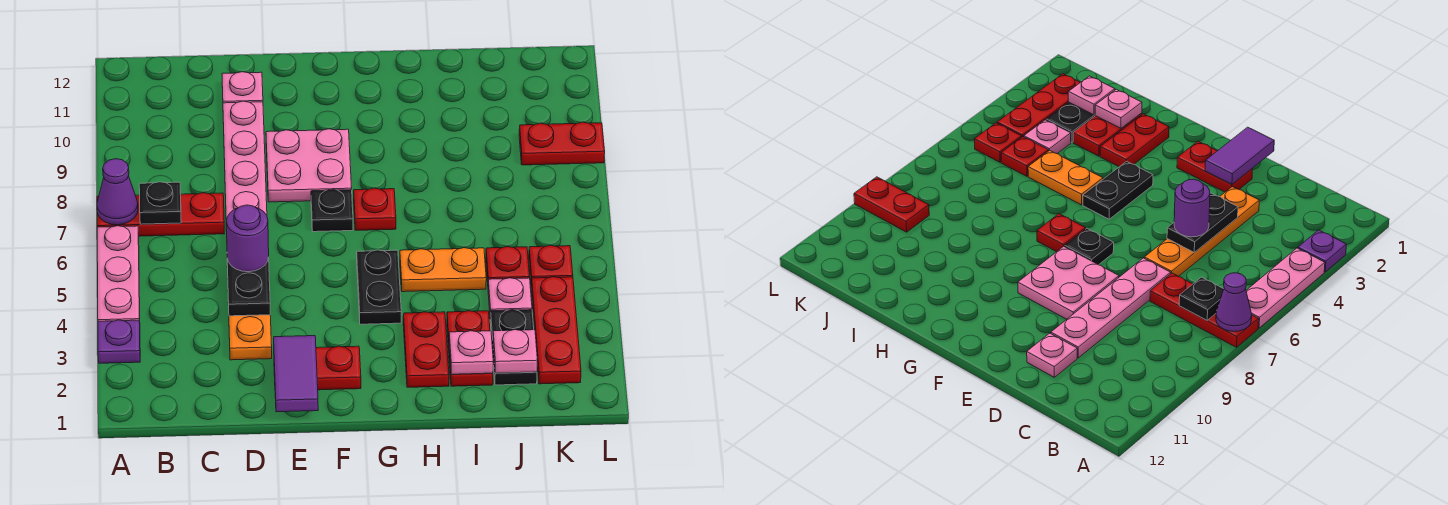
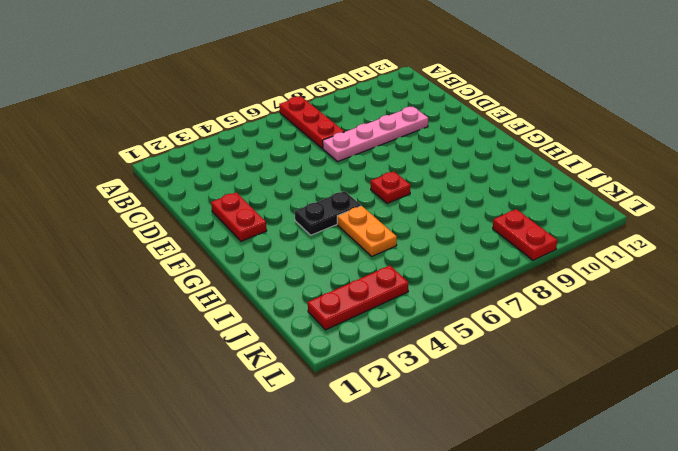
none -> purple plate A3 level 1
none -> pink plate A4:A6 level 1
none -> orange plate D3:D6 level 1

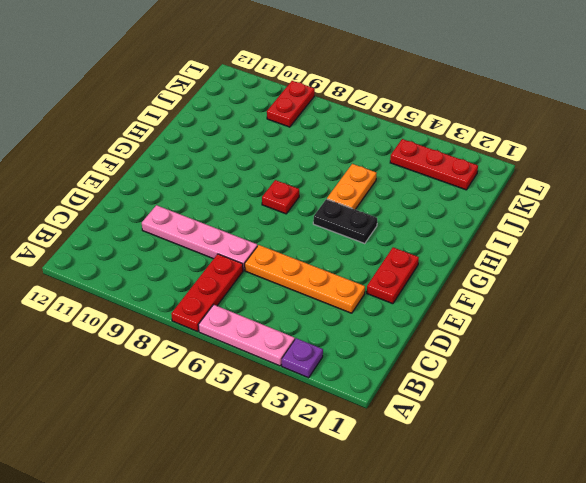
none -> pink plate D11 level 1
none -> pink plate E8:F9 level 1
none -> black plate F7 level 1

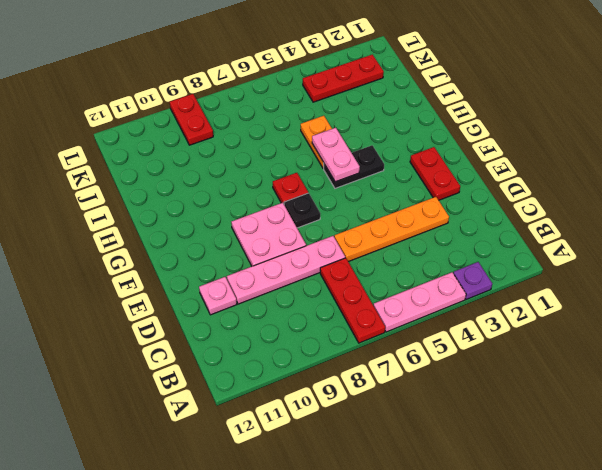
pink plate G5:H5 level 2 -> none
none -> red plate H2:H3 level 1
none -> red plate I2:I3 level 1
none -> black plate J2:J3 level 1

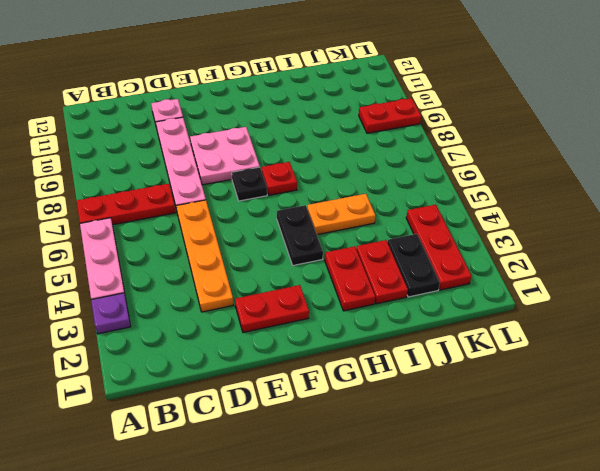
none -> pink plate J4 level 1
none -> red plate J5 level 1
none -> red plate K5 level 1

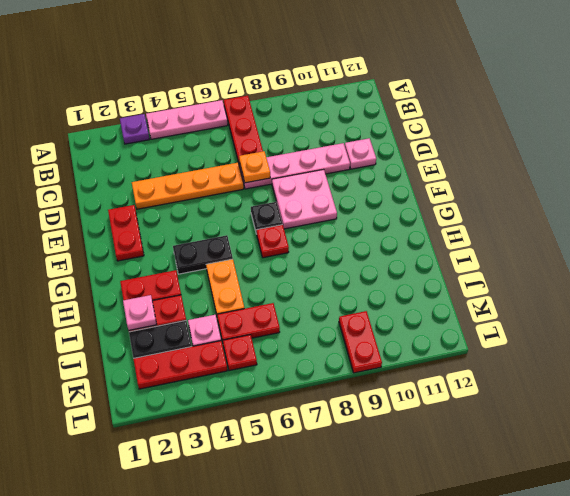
orange plate D7 level 2 -> none
red plate J5:J6 level 1 -> red plate J5 level 1
none -> purple cone A7 level 2
none -> black plate B7 level 2
none -> black plate D4:D5 level 2

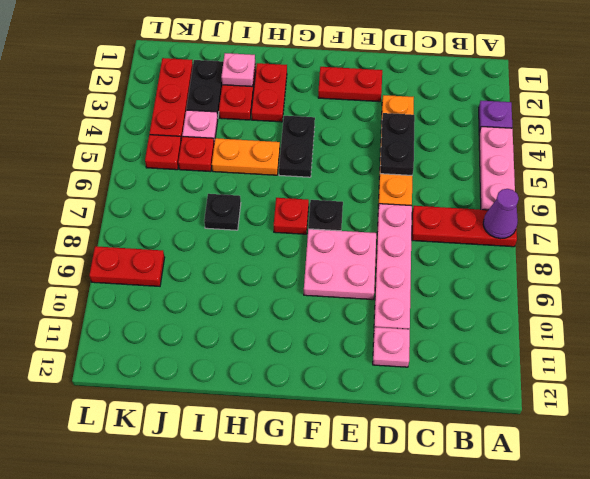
black plate I7 level 1 -> black plate B7 level 2
none -> purple tile E1:E2 level 2
none -> pink plate J2 level 2
none -> purple round brick D5 level 3

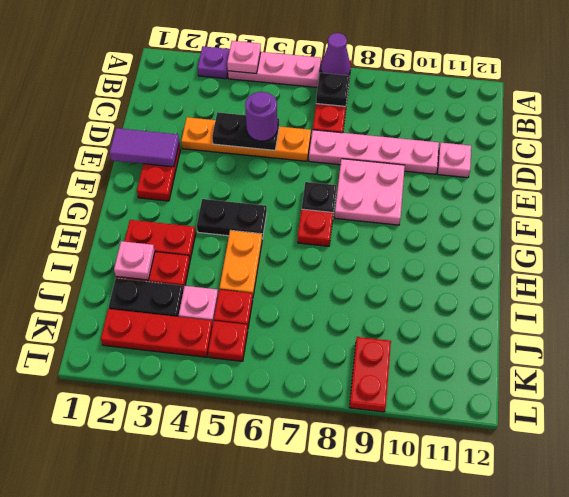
pink plate A4 level 2 -> pink plate J2 level 2

